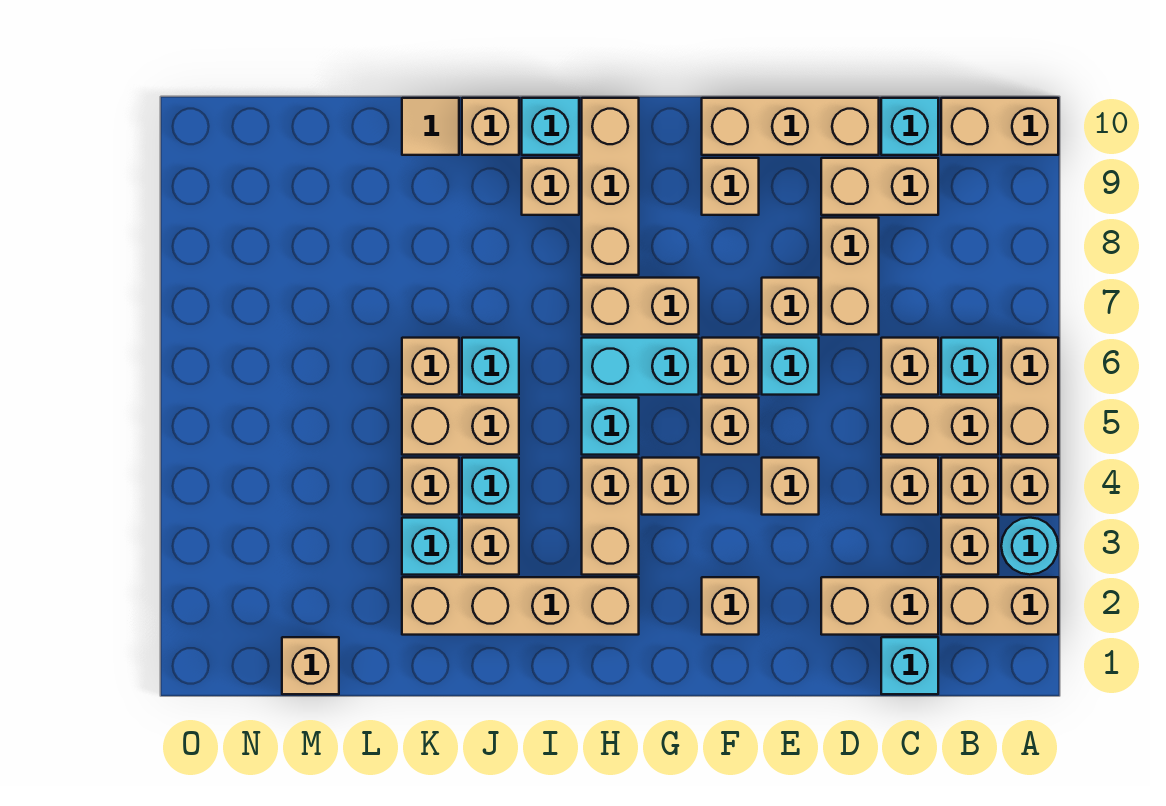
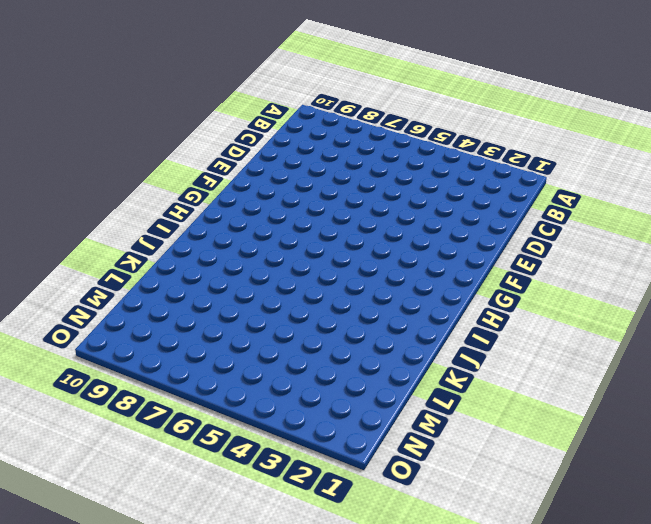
none -> tan brick A2:B2 level 1
none -> cyan round brick A3 level 1
none -> tan brick A4 level 1
none -> tan brick A5:A6 level 1

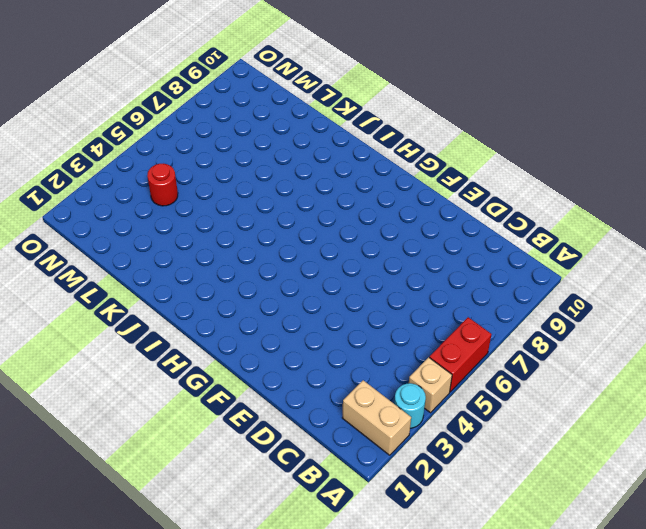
red brick A5:A6 level 1 -> tan brick A5:A6 level 1
red round brick M4 level 1 -> none
none -> tan brick A10:B10 level 1
none -> tan brick B3 level 1
none -> tan brick B4 level 1
none -> tan brick B5:C5 level 1

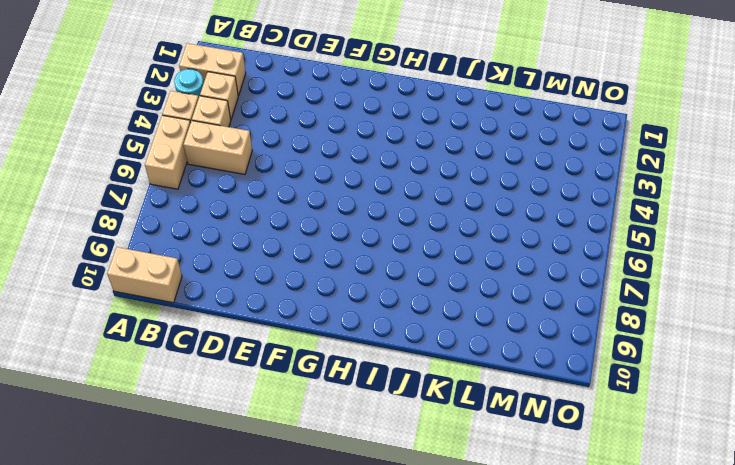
none -> cyan brick B6 level 1
none -> cyan brick C1 level 1
none -> tan brick C2:D2 level 1
none -> tan brick C4 level 1

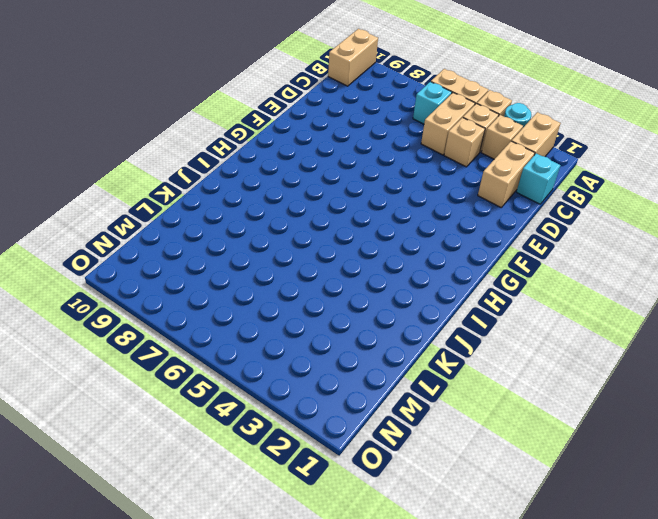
none -> tan brick C6 level 1
none -> tan brick C9:D9 level 1
none -> cyan brick C10 level 1
none -> tan brick D7:D8 level 1

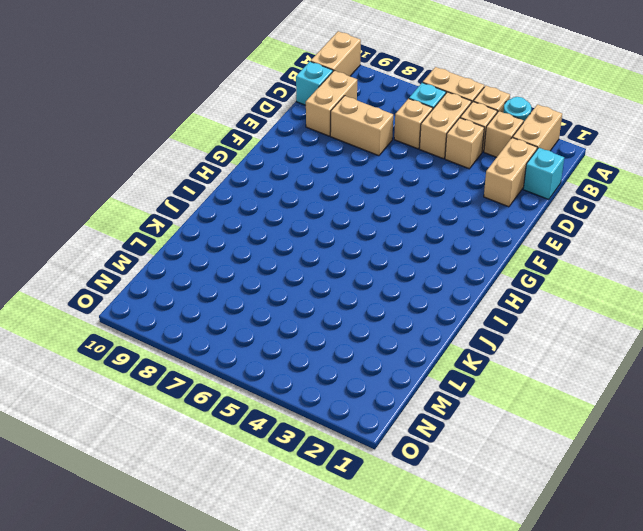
none -> tan brick D10:F10 level 1
none -> tan brick E4 level 1
none -> cyan brick E6 level 1
none -> tan brick E7 level 1

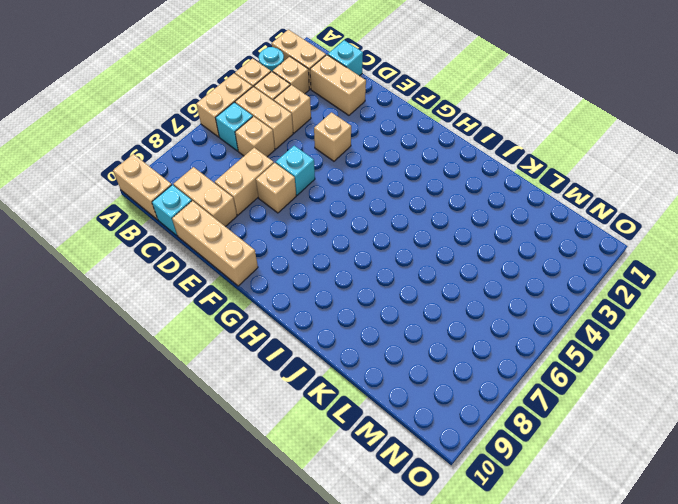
none -> tan brick F2 level 1
none -> tan brick F5 level 1
none -> tan brick F6 level 1
none -> tan brick F9 level 1

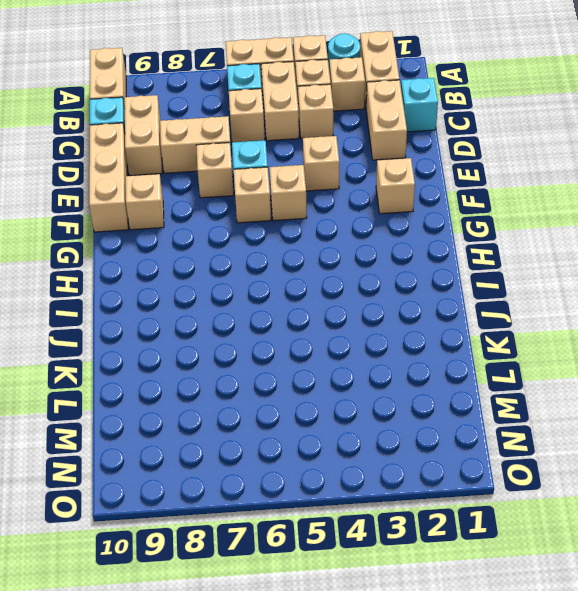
none -> tan brick G4 level 1
none -> cyan brick G6:H6 level 1
none -> tan brick G7:H7 level 1
none -> tan brick H2:K2 level 1

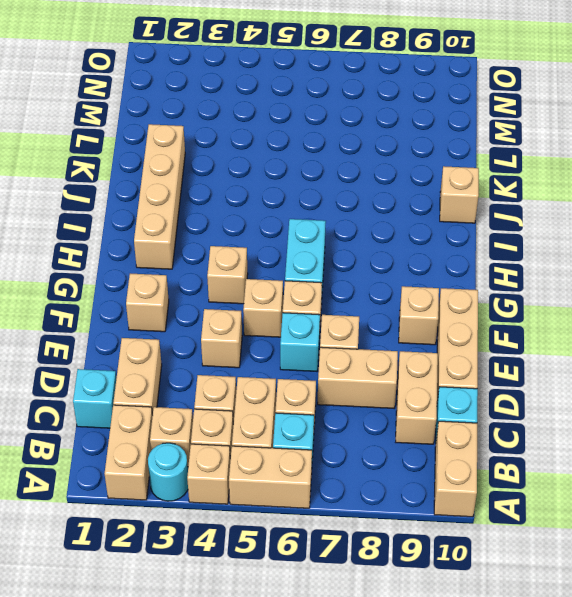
none -> tan brick G7:H7 level 1
none -> tan brick H3:H4 level 1
none -> cyan brick H5 level 1
none -> tan brick H8:H10 level 1

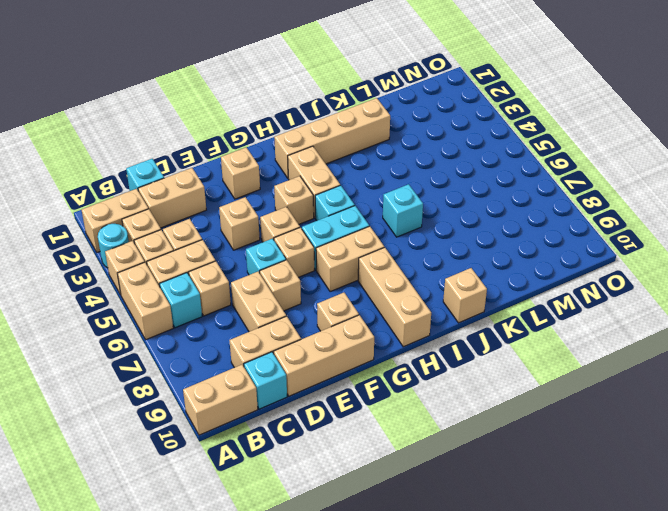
none -> tan brick I9 level 1
none -> cyan brick I10 level 1
none -> tan brick J3 level 1
none -> cyan brick J4 level 1

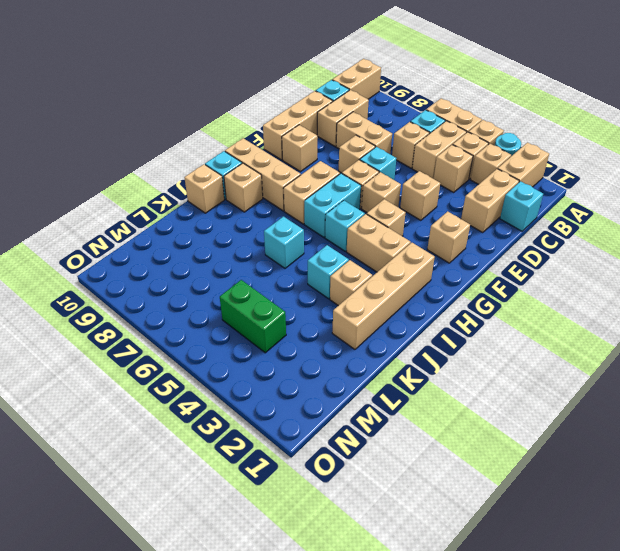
green brick M4:M5 level 1 -> none
none -> tan brick J5:K5 level 1
none -> cyan brick K3 level 1
none -> tan brick K4 level 1
none -> tan brick K6 level 1

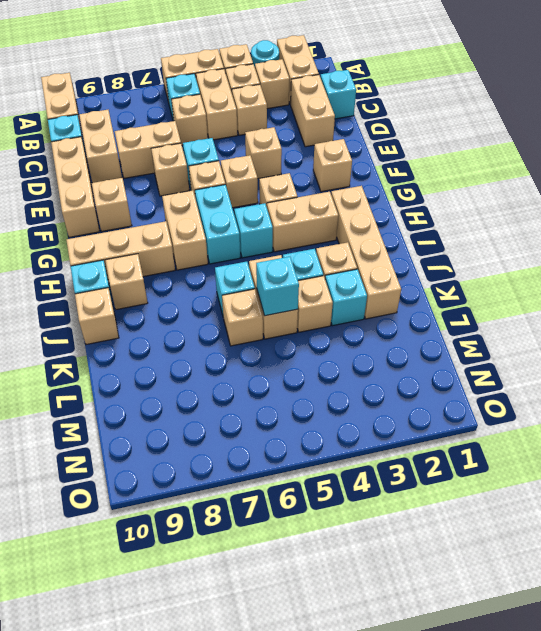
cyan brick K5 level 2 -> none
none -> tan tile K10 level 1
none -> tan brick M1 level 1

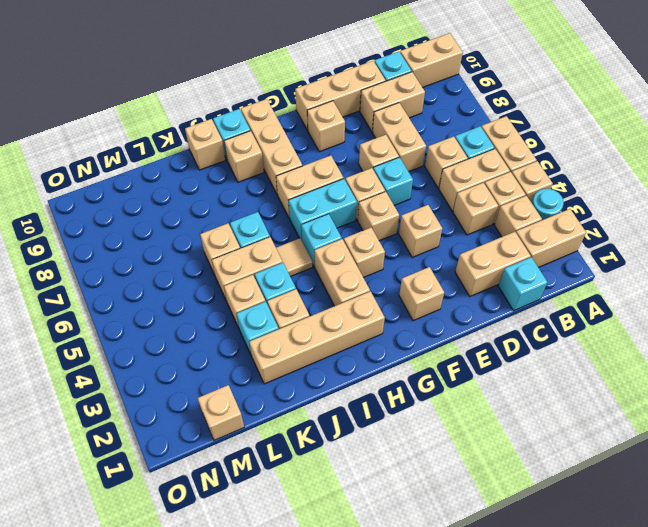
tan tile I5 level 1 -> tan tile K10 level 1

